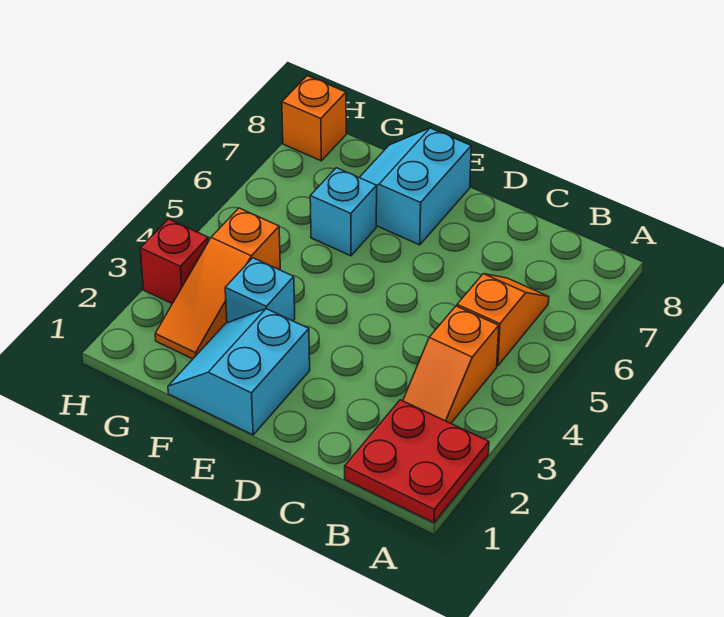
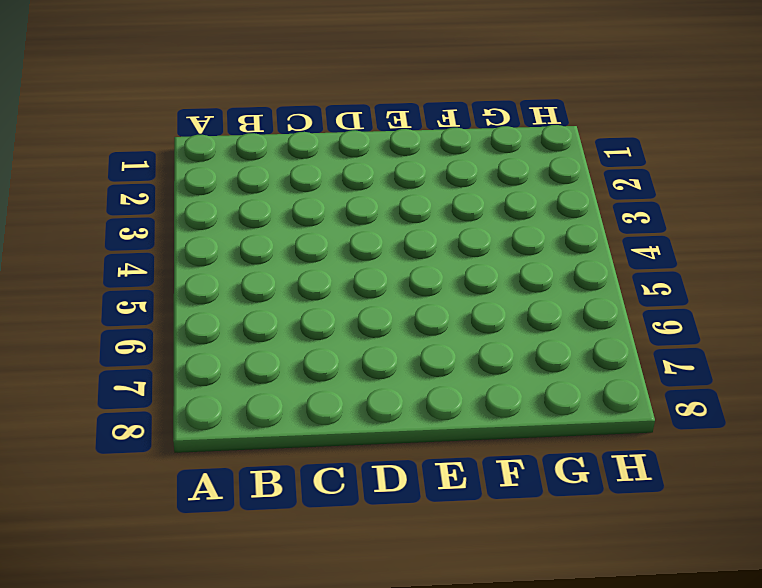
none -> red plate A1:B2 level 1
none -> orange slope B3:B4 level 1 top 4

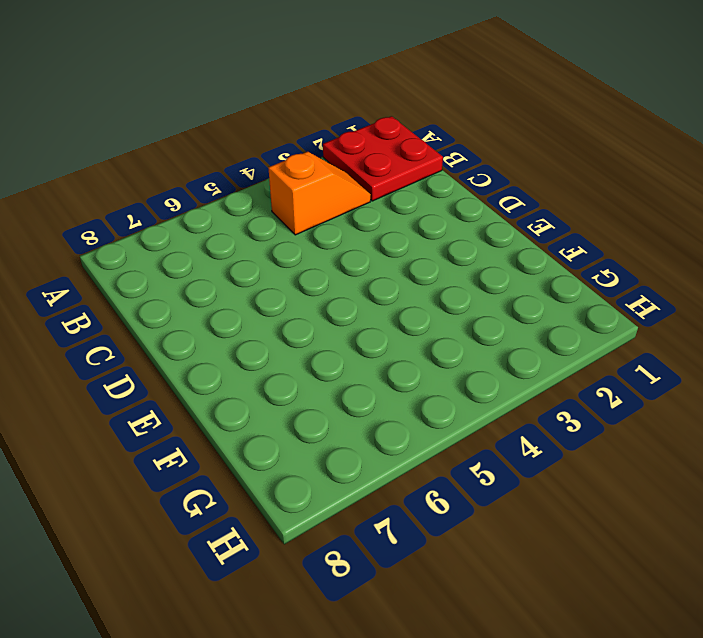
none -> orange slope B5:B6 level 1 top 5
none -> cyan slope E1:F2 level 1 top E

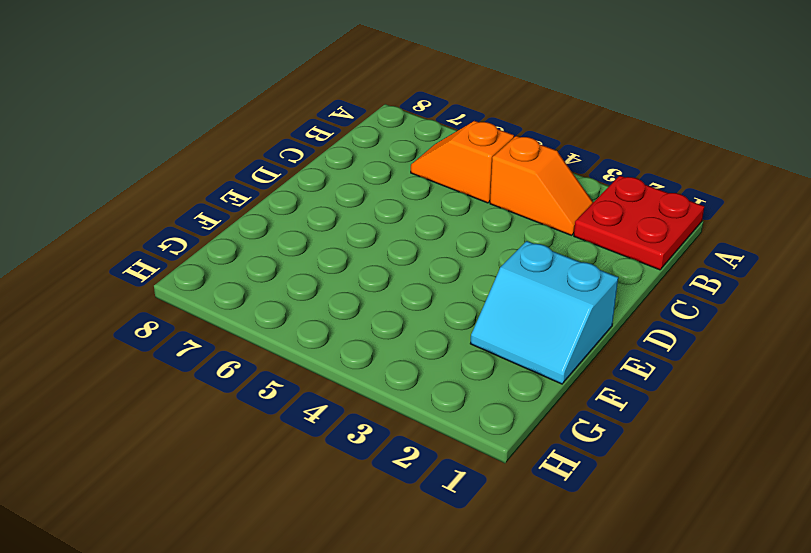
none -> cyan slope E7:F8 level 1 top E
none -> cyan brick F3 level 1

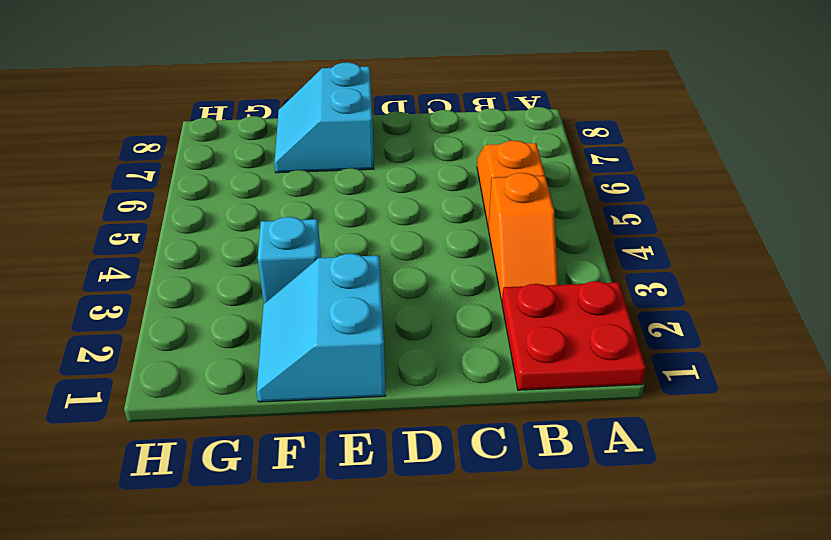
none -> cyan brick F6 level 1
none -> orange slope G2:G4 level 1 top 4

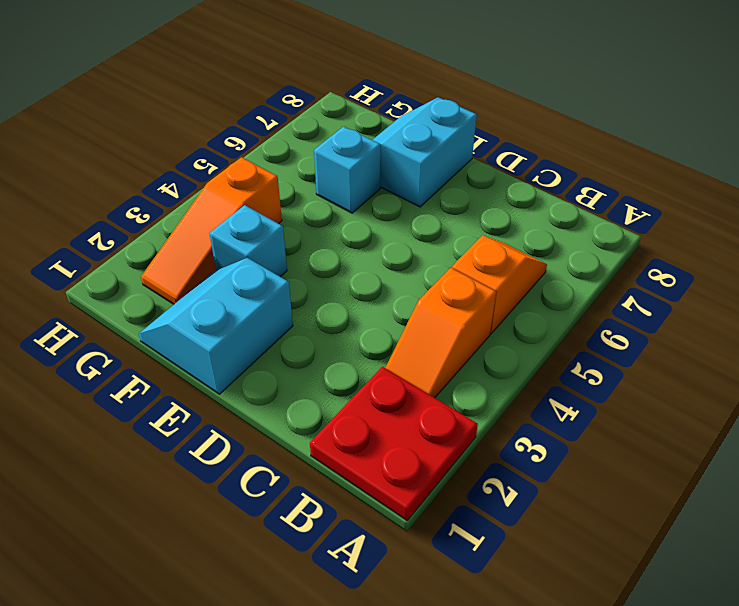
none -> red brick H3 level 1
none -> orange brick H8 level 1

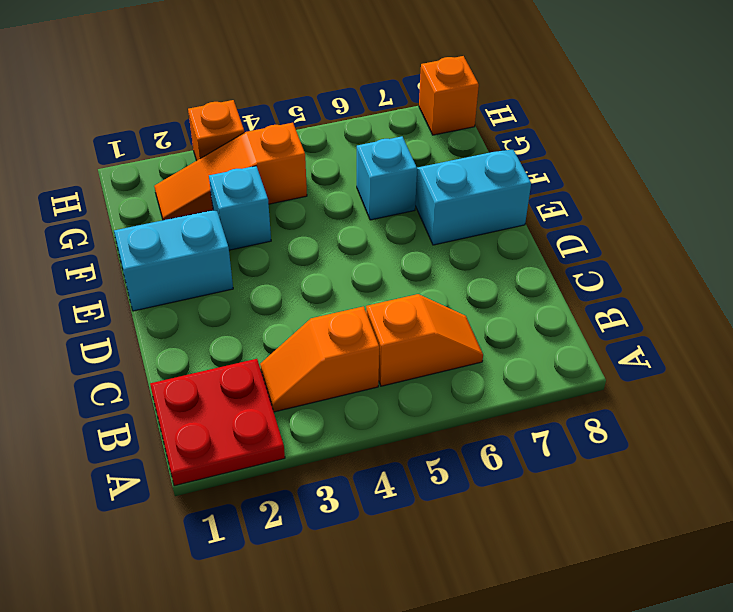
orange brick H3 level 1 -> red brick H3 level 1

